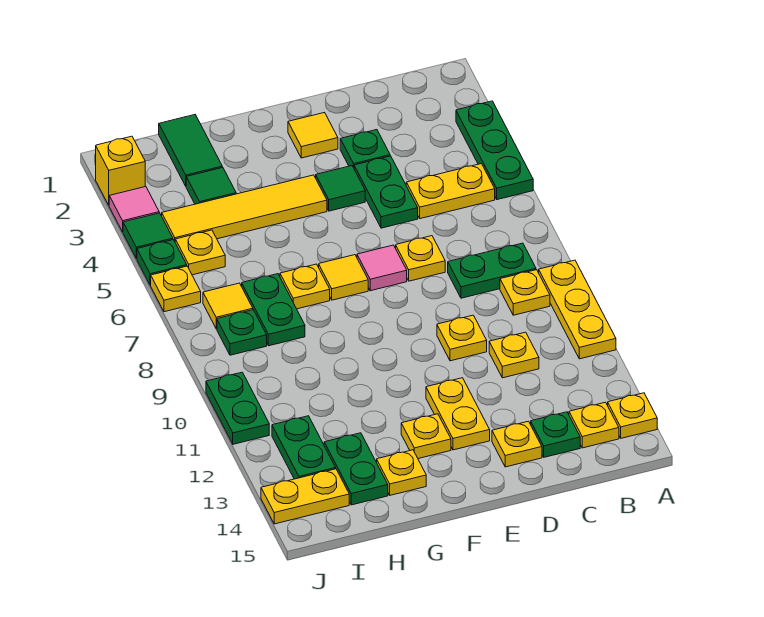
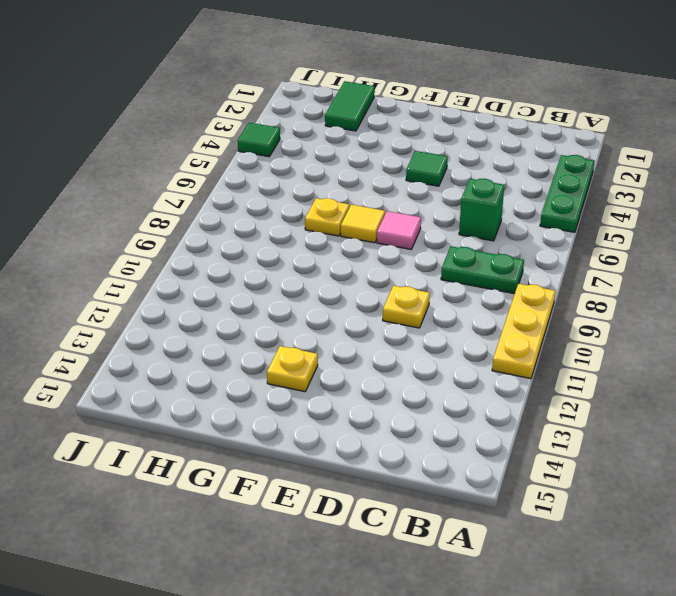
green brick C6 level 1 -> none
none -> yellow plate A14 level 1
none -> yellow plate B5:C5 level 1
none -> yellow plate B9 level 1
none -> yellow plate B14 level 1

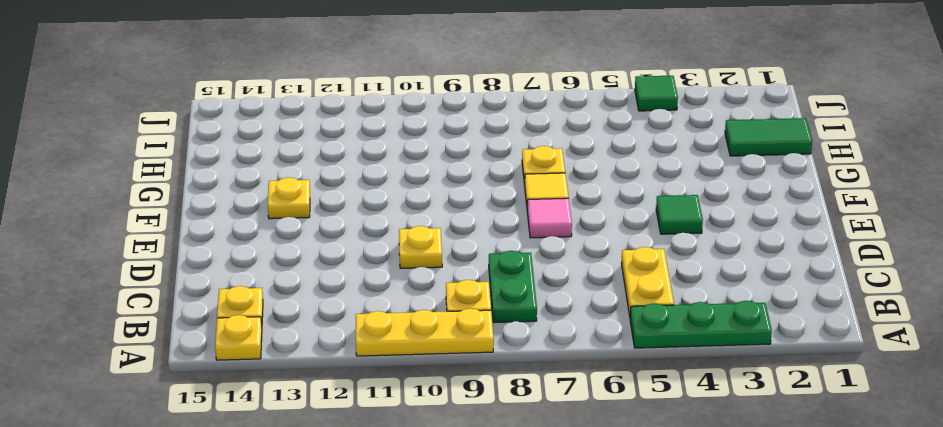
none -> yellow plate C11 level 1
none -> green plate C14 level 1
none -> green plate D3 level 1
none -> green plate D4:D5 level 1

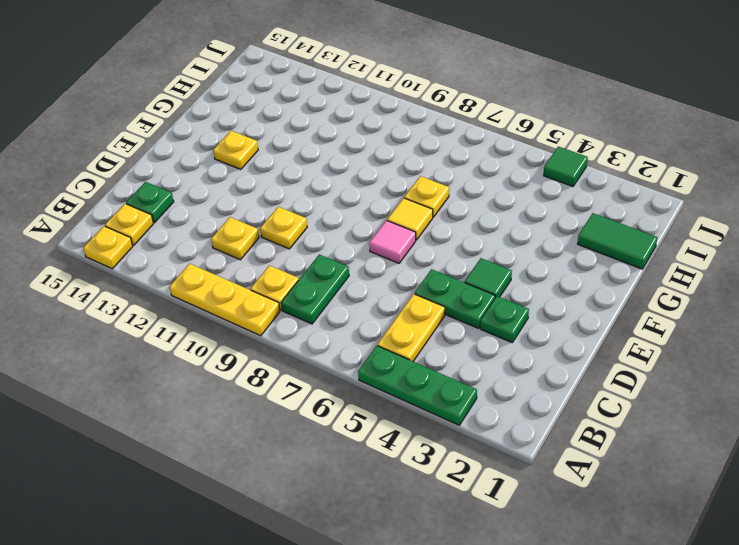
none -> yellow plate D7 level 1
none -> yellow plate D14 level 1
none -> yellow tile E2 level 1
none -> yellow plate E12:E13 level 1

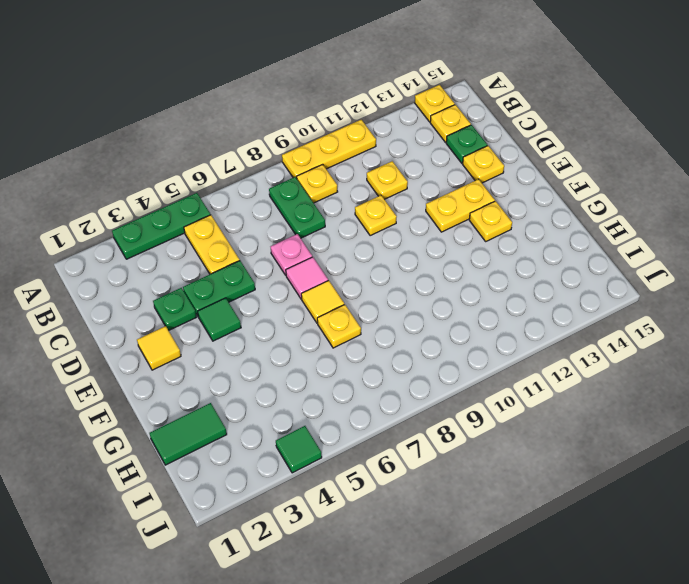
pink plate D7 level 1 -> yellow plate D7 level 1
none -> yellow tile F4:I4 level 1
none -> yellow plate G14 level 1
none -> green tile H3 level 1
none -> green plate H7:H8 level 1

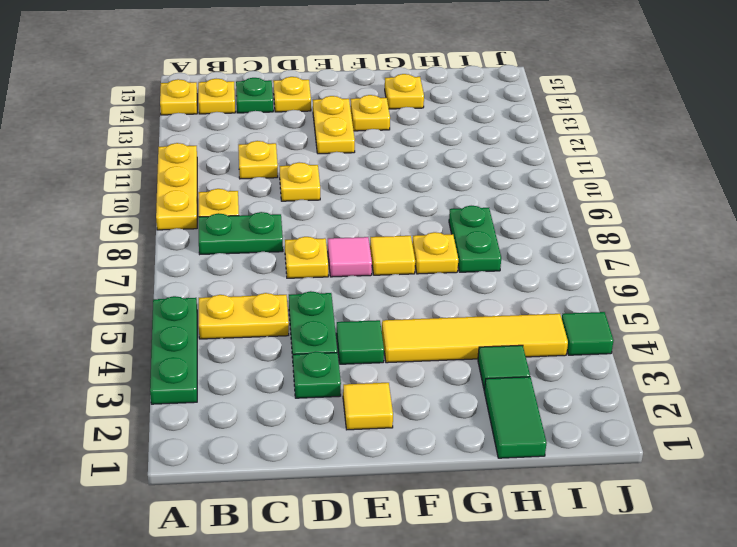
none -> green plate H13:H14 level 1
none -> yellow plate I5 level 1
none -> yellow tile I7 level 1
none -> green plate I8 level 1

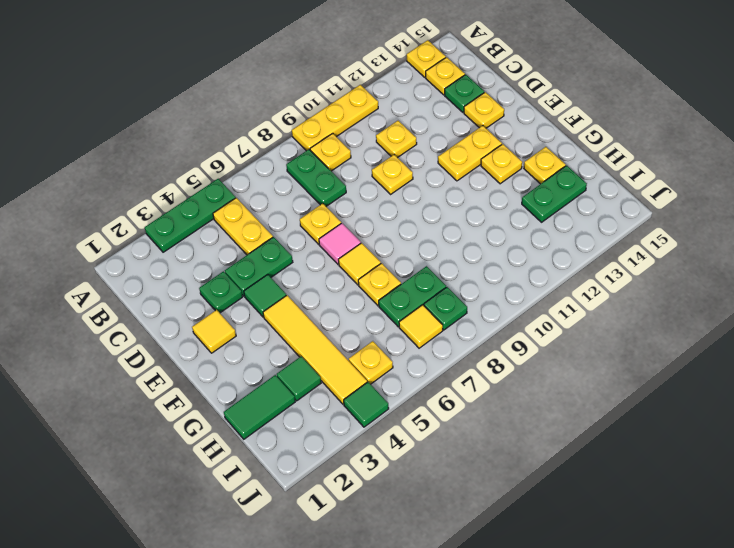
none -> green plate I12:I13 level 1
none -> yellow plate I14:J14 level 1
none -> yellow brick J2 level 1
none -> pink tile J3 level 1

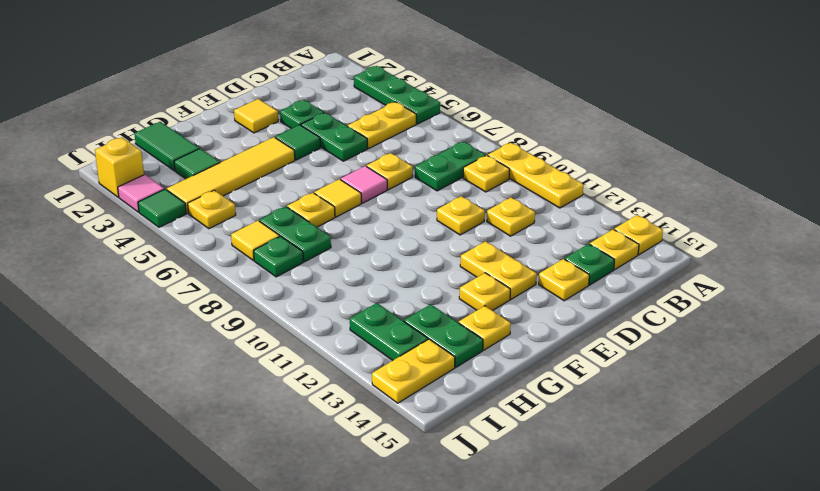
none -> green plate J5 level 1
none -> yellow plate J6 level 1
none -> green plate J10:J11 level 1

